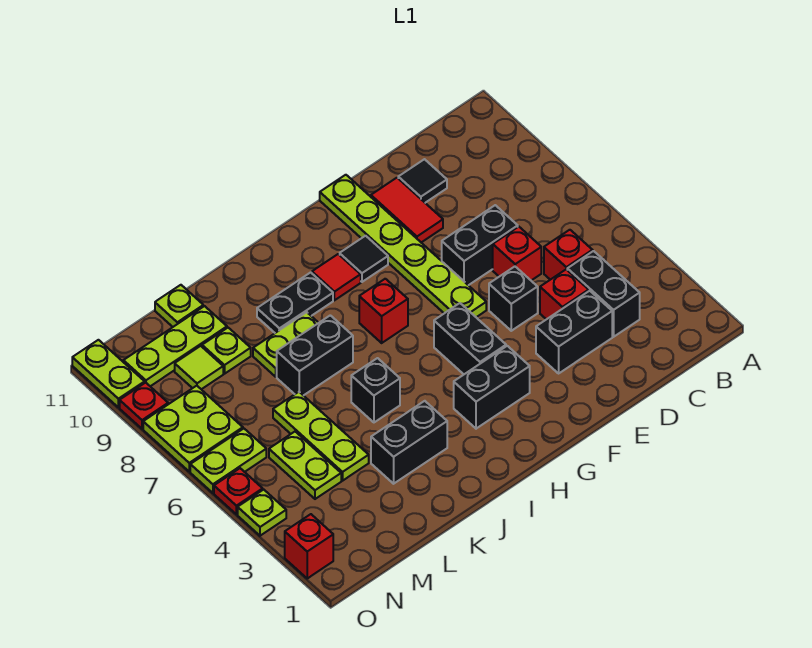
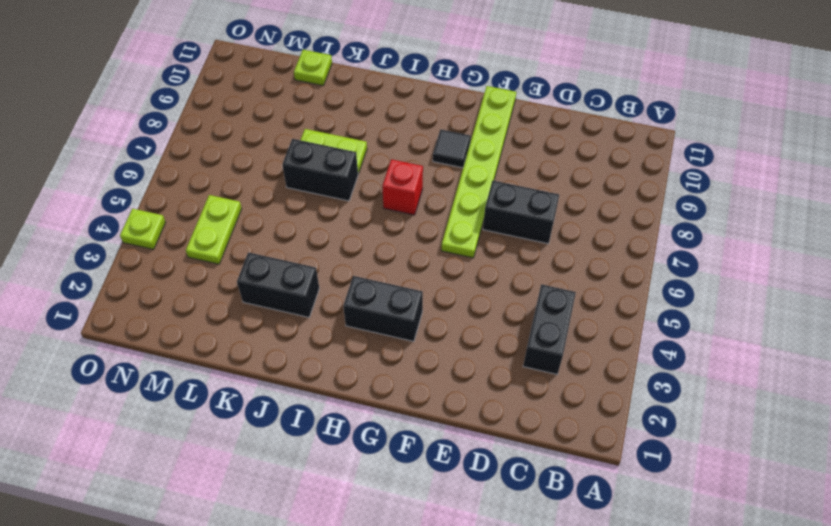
none -> red brick C5 level 1
none -> black brick D3:E3 level 1
none -> red brick D4 level 1
none -> red brick D6 level 1

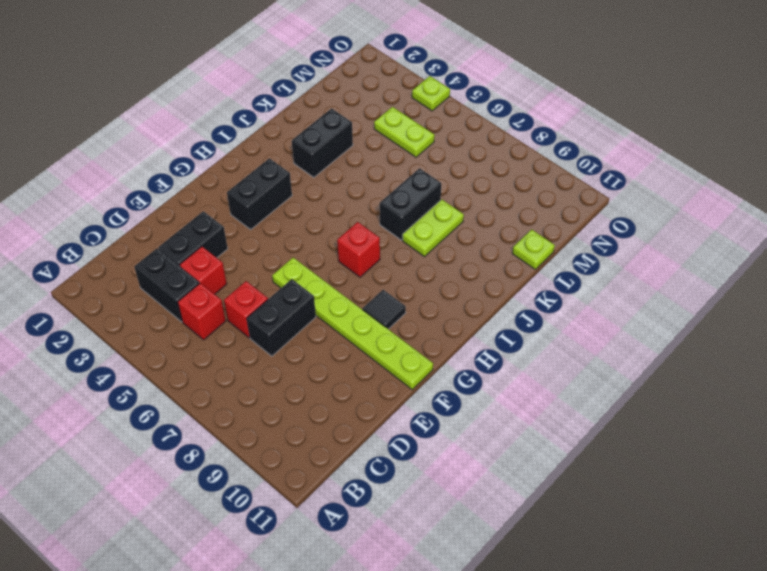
none -> black tile D10 level 1
none -> black brick E5 level 1
none -> red tile E9:E10 level 1
none -> black brick G4:G5 level 1

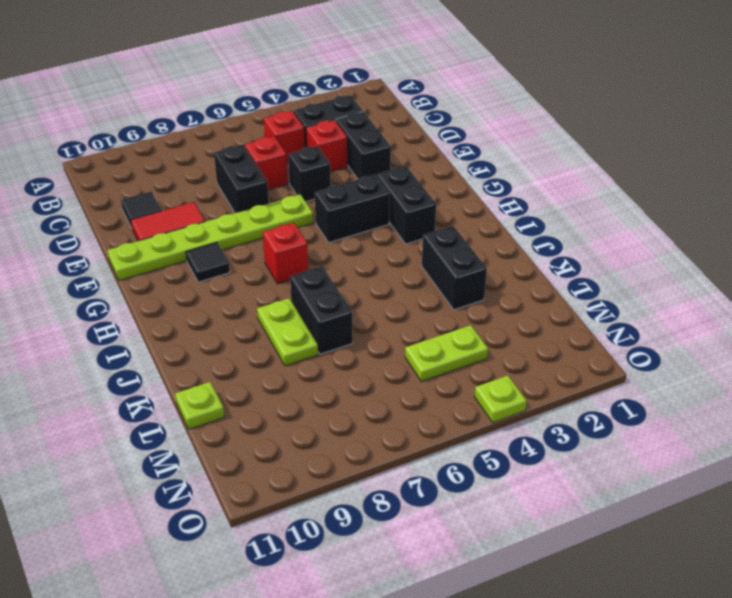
none -> red tile H9 level 1
none -> black plate I9:J9 level 1
none -> black brick J5 level 1
none -> lime plate L4:L6 level 1

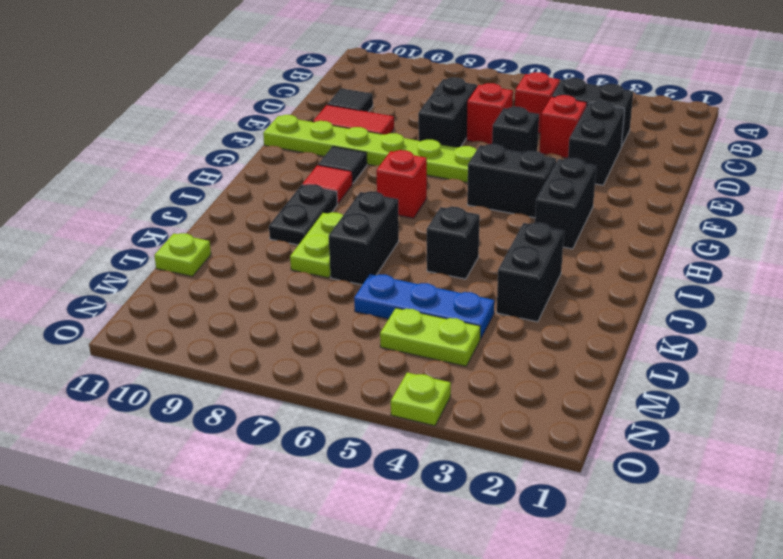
blue plate L4:L6 level 1 -> lime plate L4:L6 level 1
none -> lime plate L9 level 1
none -> lime plate L10:N10 level 1
none -> lime tile M9 level 1
none -> lime plate N6:O6 level 1

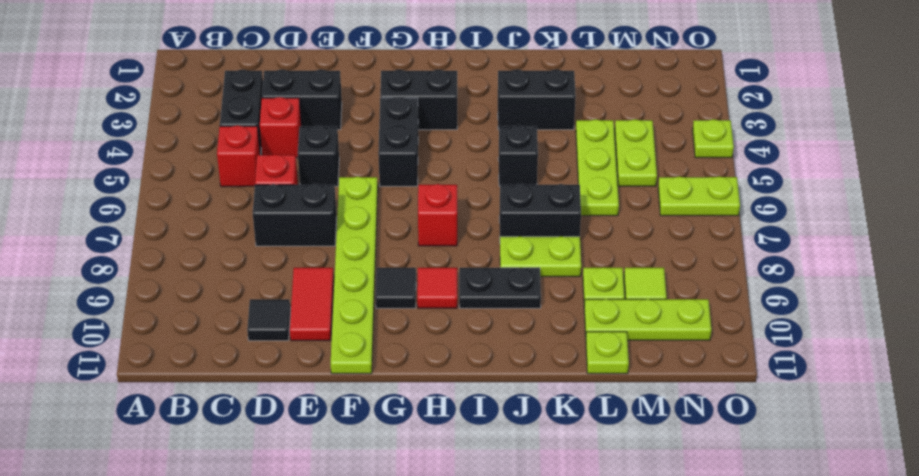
none -> lime plate N7:O8 level 1
none -> red brick O2 level 1
none -> red plate O5 level 1
none -> red plate O9 level 1

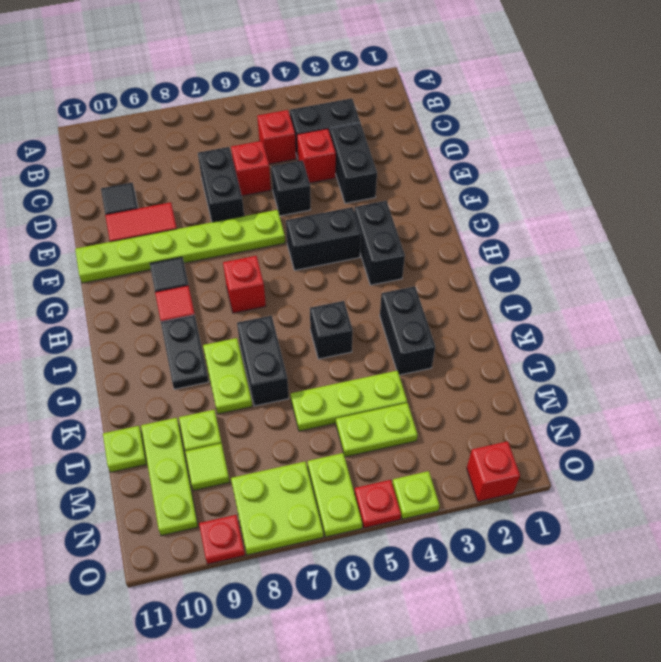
none -> lime plate O10:O11 level 1

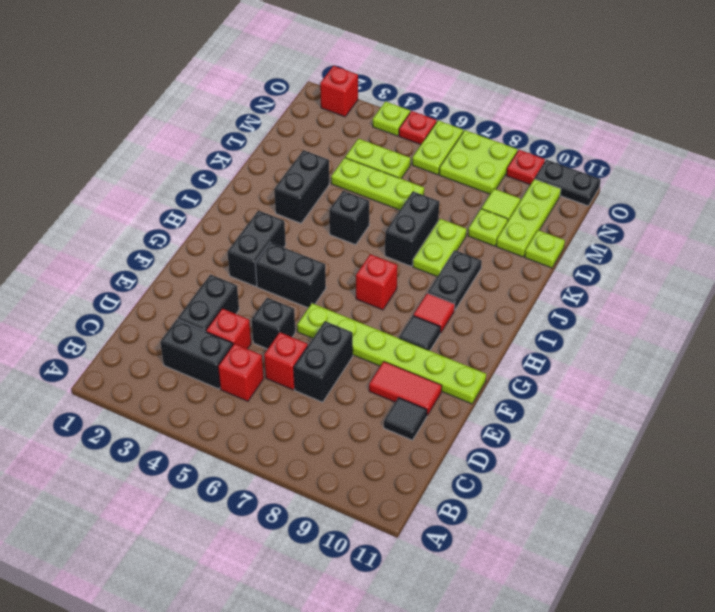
black plate O10:O11 level 1 -> lime plate O10:O11 level 1

